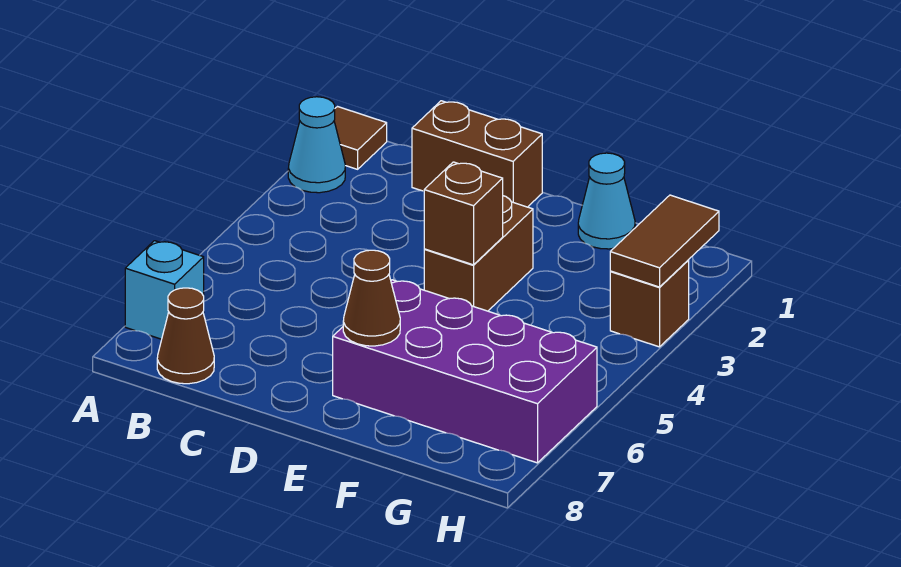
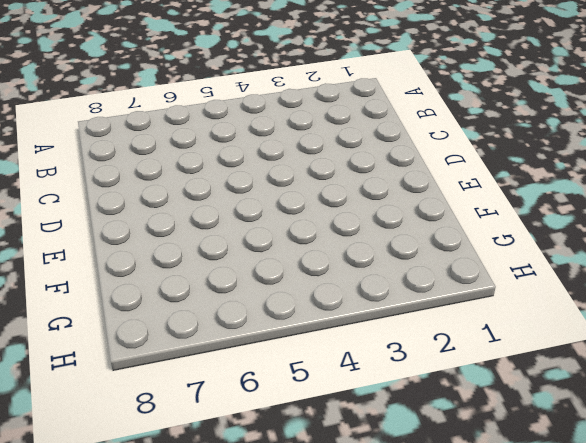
none -> brown tile A1 level 1
none -> cyan cone A2 level 1
none -> cyan brick A7 level 1

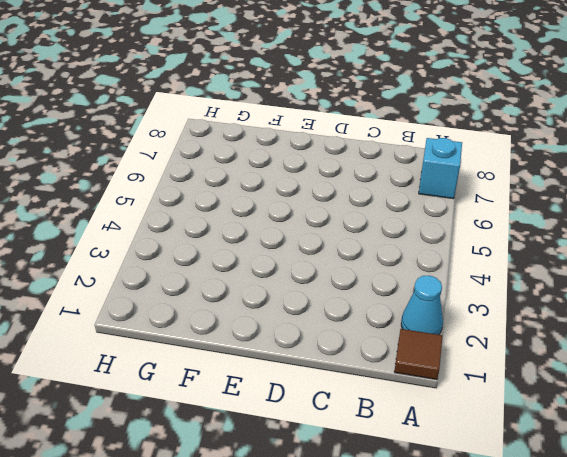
none -> brown cone B8 level 1
none -> brown brick C1:D1 level 1
none -> brown brick E3:E4 level 1

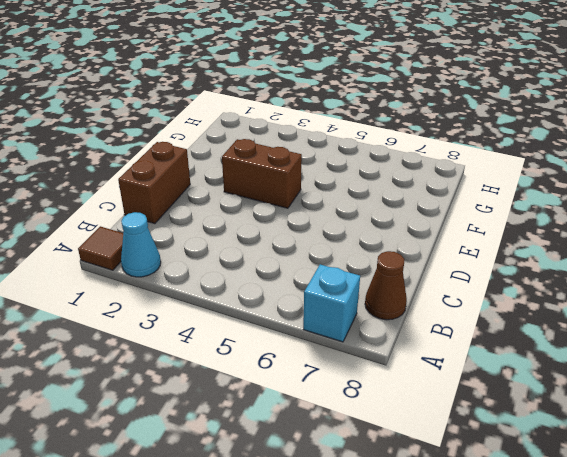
none -> purple brick E6:H7 level 1
none -> cyan cone F1 level 1
none -> brown brick H3 level 1

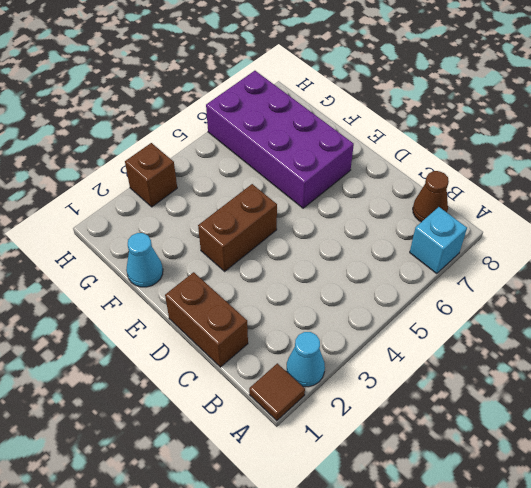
none -> brown brick E4 level 2
none -> brown cone E7 level 2
none -> brown tile H2:H3 level 2

